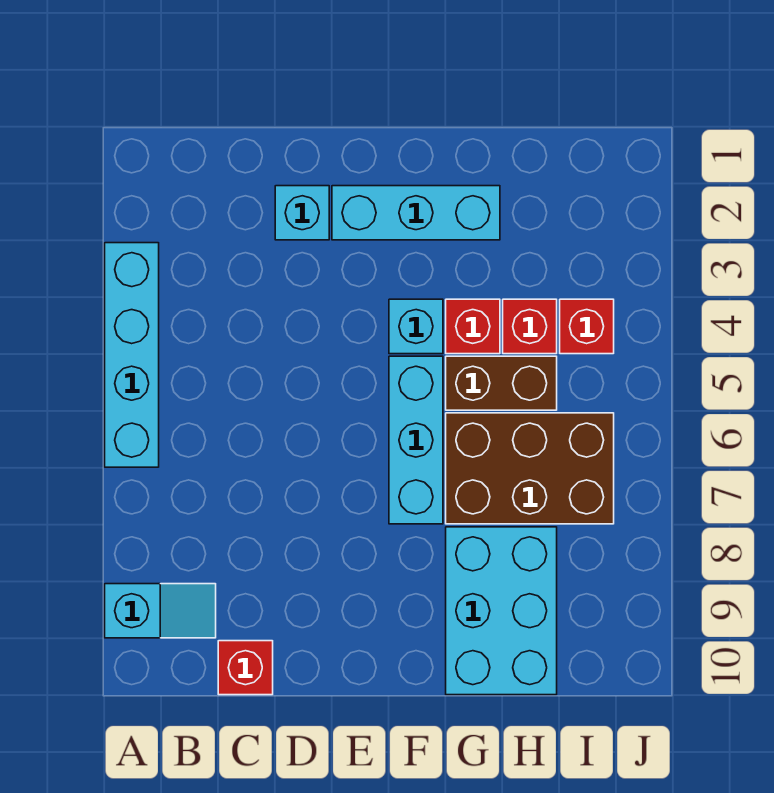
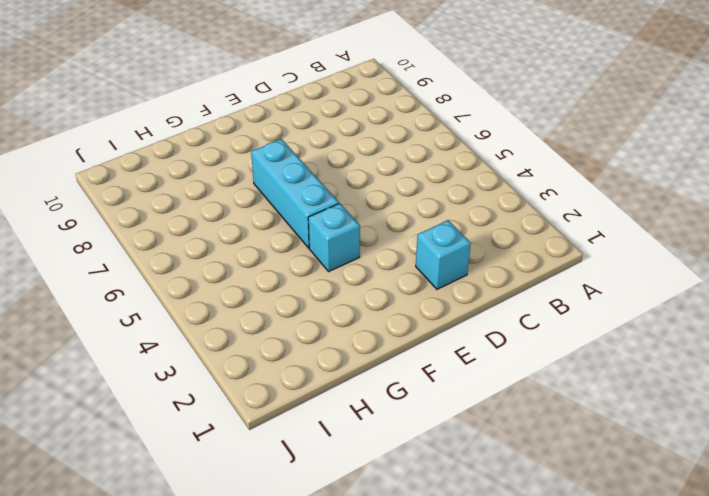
none -> cyan brick A3:A6 level 1
none -> cyan slope A9:B9 level 1 top A
none -> red brick C10 level 1

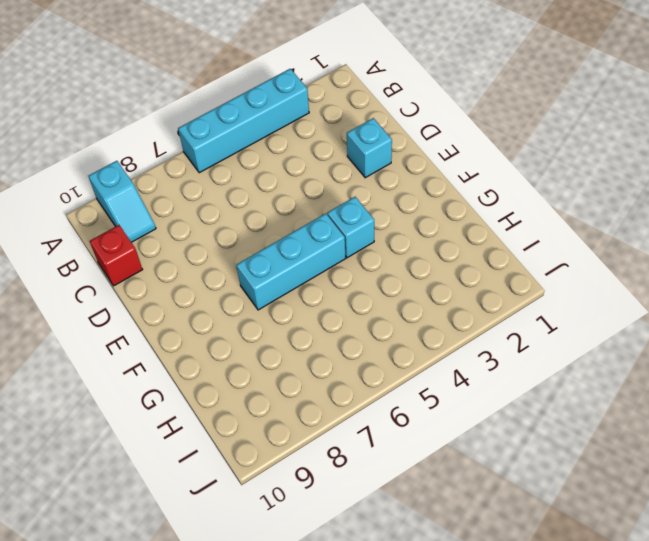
none -> cyan brick E2:G2 level 1
none -> red brick G4 level 1
none -> brown brick G5:H5 level 1

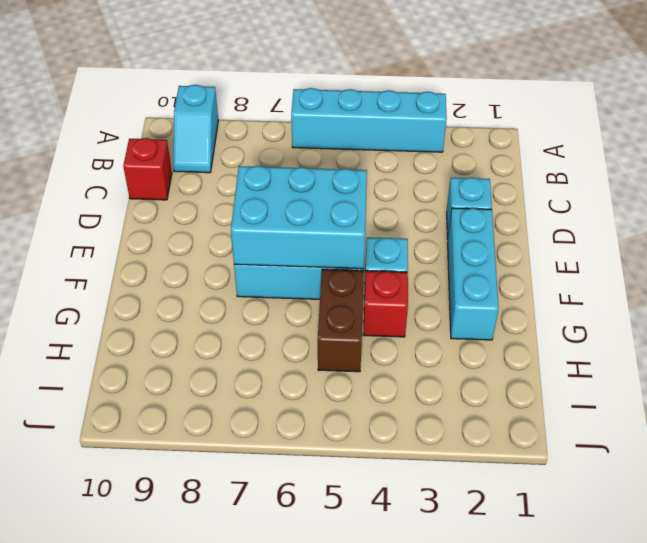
cyan brick E5:F7 level 2 -> cyan brick G8:H10 level 1
none -> brown brick G6:I7 level 1
none -> red brick H4 level 1
none -> red brick I4 level 1

